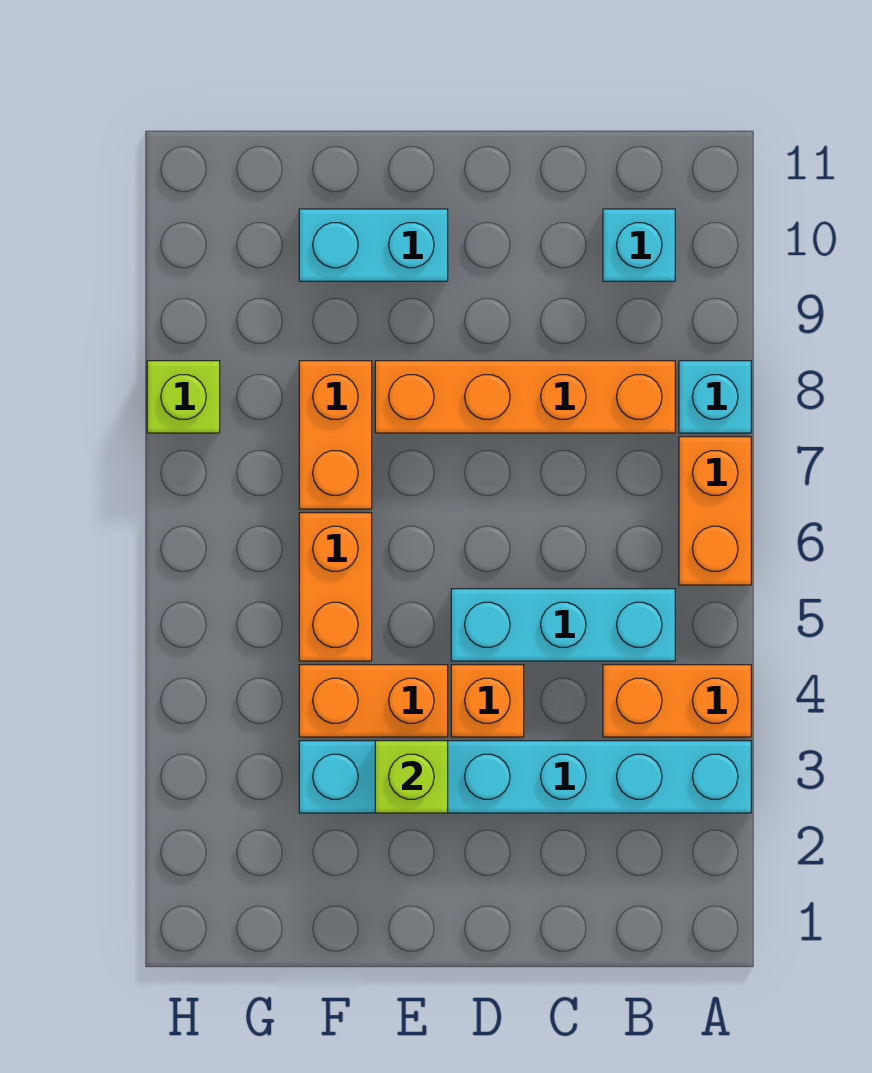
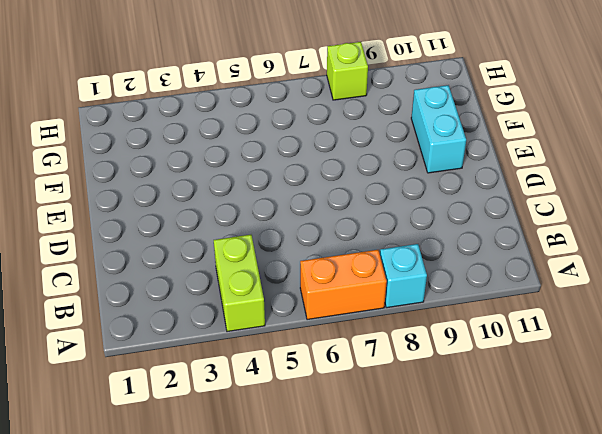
lime brick A4:B4 level 1 -> orange brick A4:B4 level 1
none -> cyan brick A3:F3 level 1
none -> cyan brick B5:D5 level 1
none -> orange brick B8:E8 level 1

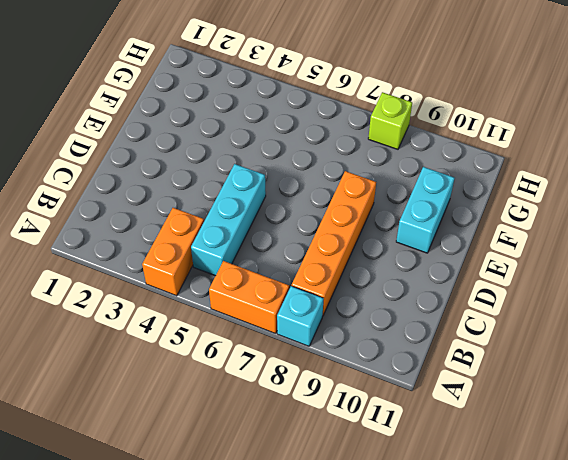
none -> cyan brick A3:F3 level 1
none -> cyan brick B10 level 1
none -> orange brick D4 level 1

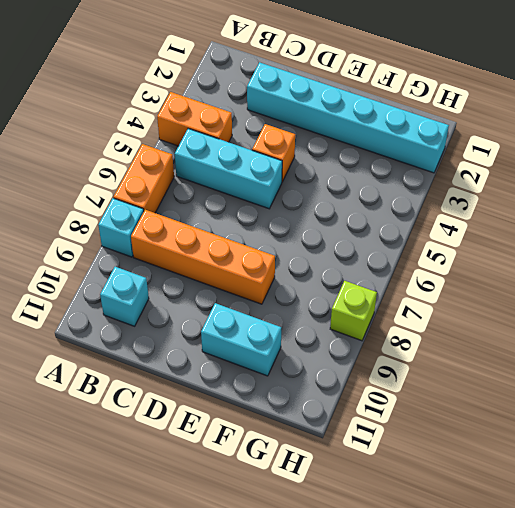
cyan brick C2:H2 level 1 -> cyan brick A3:F3 level 1
none -> orange brick E4:F4 level 1
none -> orange brick F5:F6 level 1
none -> orange brick F7:F8 level 1

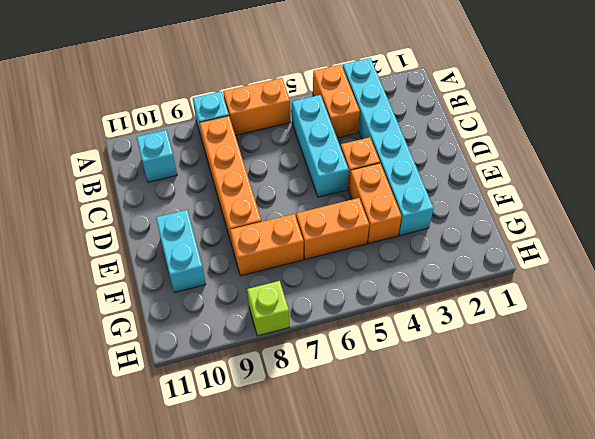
none -> lime brick E3 level 2

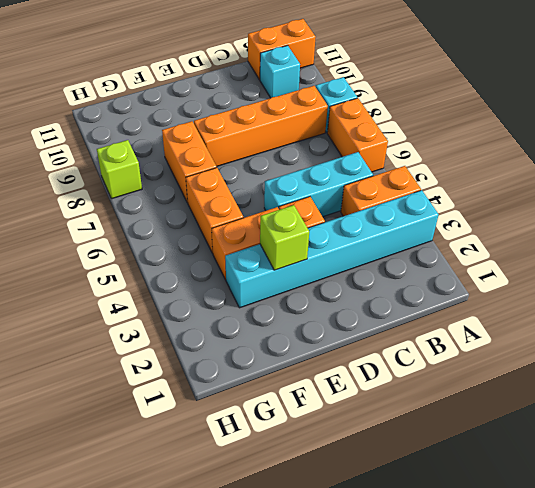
orange brick A11:B11 level 1 -> none
none -> cyan brick E10:F10 level 1

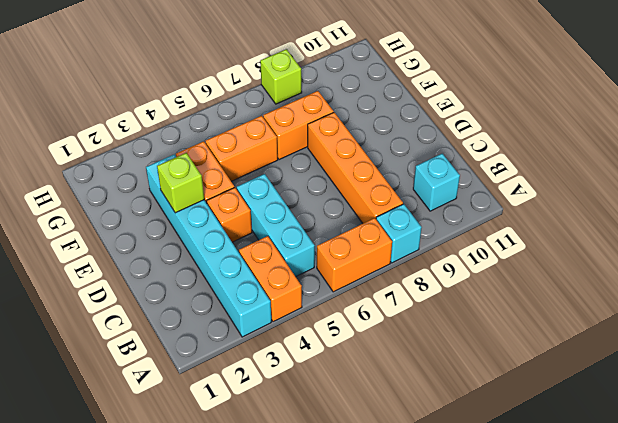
none -> cyan brick E10:F10 level 1

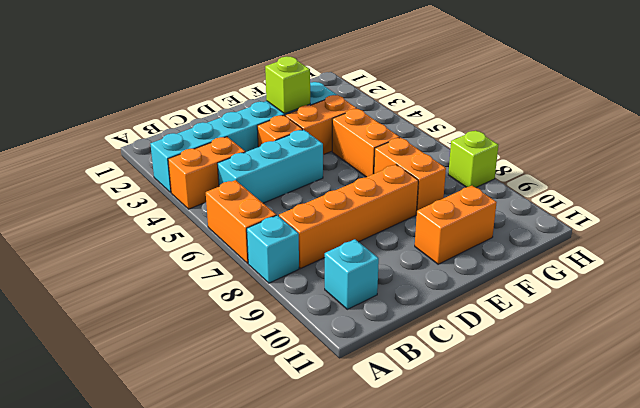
orange brick E10:F10 level 1 -> cyan brick E10:F10 level 1

